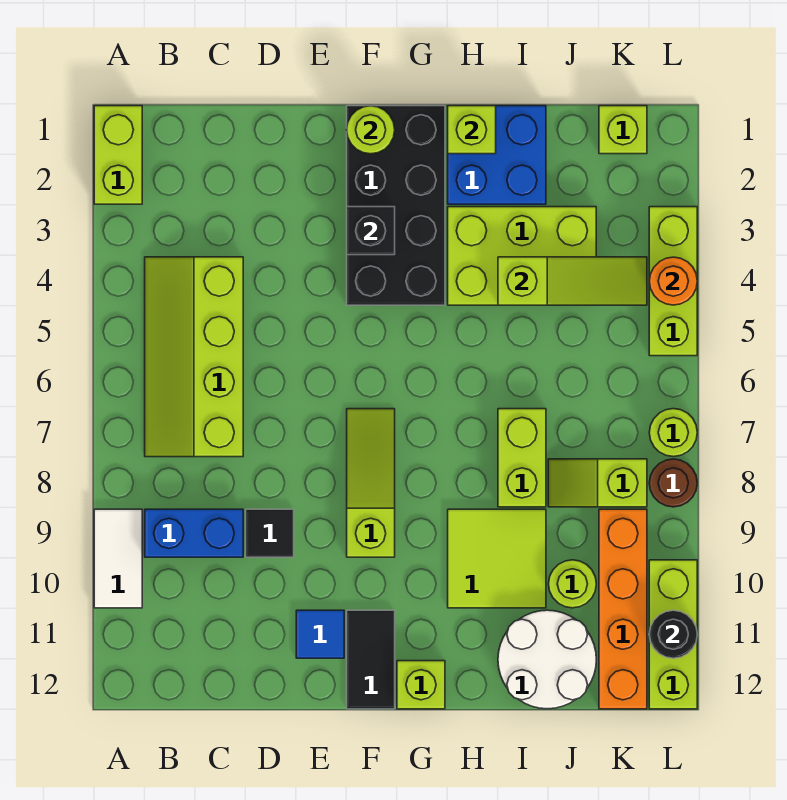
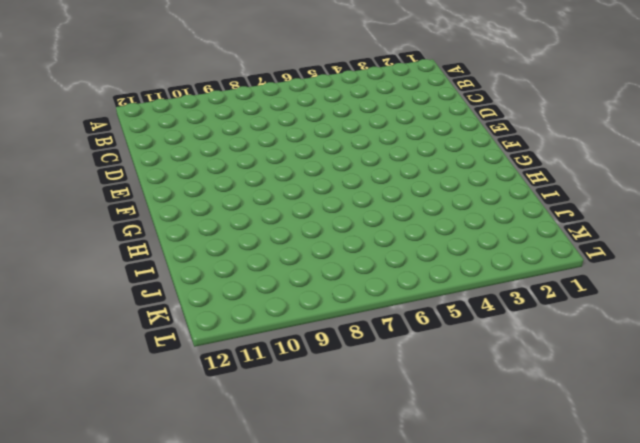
none -> lime brick A1:A2 level 1
none -> white tile A9:A10 level 1
none -> lime slope B4:C7 level 1 top C

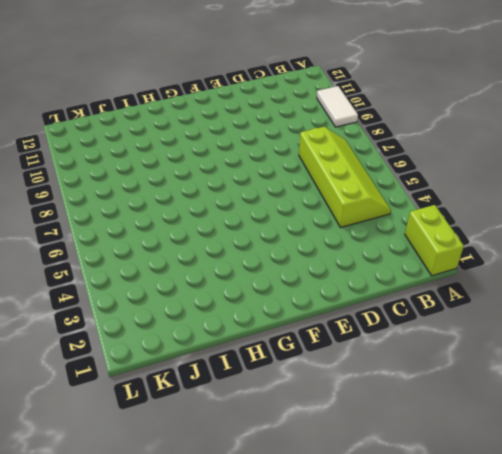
none -> blue brick B9:C9 level 1
none -> black tile D9 level 1
none -> blue tile E11 level 1

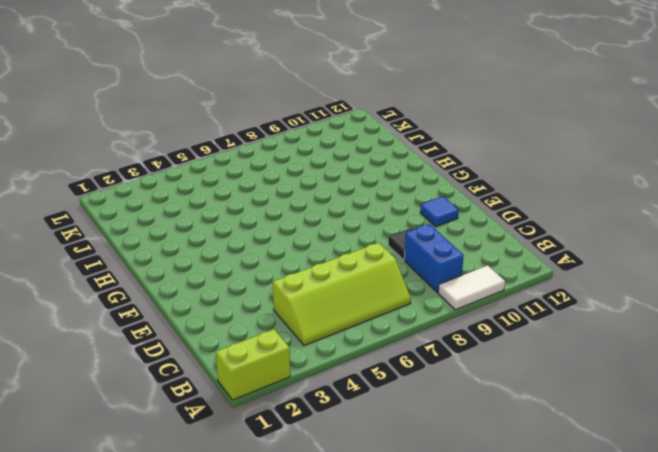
none -> black brick F1:G4 level 1
none -> lime slope F7:F9 level 1 top 9
none -> black tile F11:F12 level 1

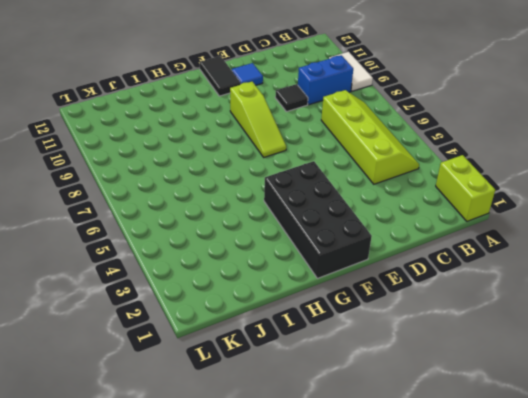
none -> lime brick G12 level 1
none -> blue brick H1:I2 level 1
none -> lime brick H3:J4 level 1

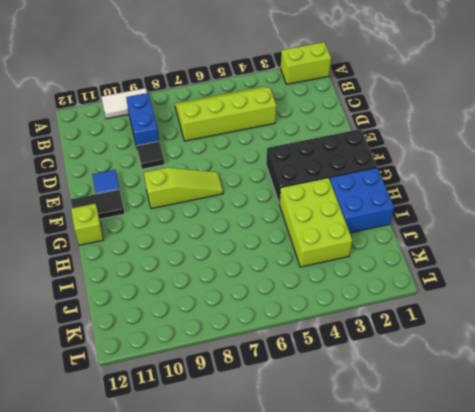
none -> lime tile H9:I10 level 1
none -> lime brick I7:I8 level 1
none -> white round brick I11:J12 level 1

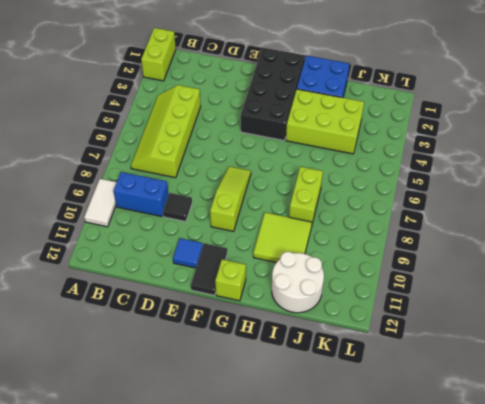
none -> lime slope J8:K8 level 1 top K
none -> lime round brick J10 level 1
none -> lime brick K1 level 1

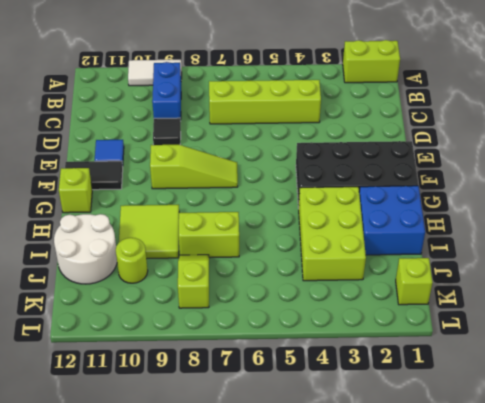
none -> orange brick K9:K12 level 1
none -> lime brick L3:L5 level 1
none -> lime round brick L7 level 1

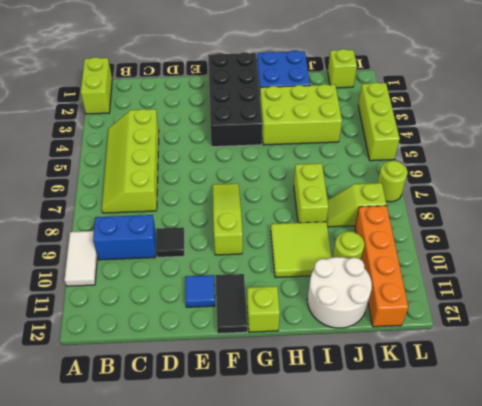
none -> brown round brick L8 level 1
none -> lime brick L10:L12 level 1
none -> lime round brick F1 level 2

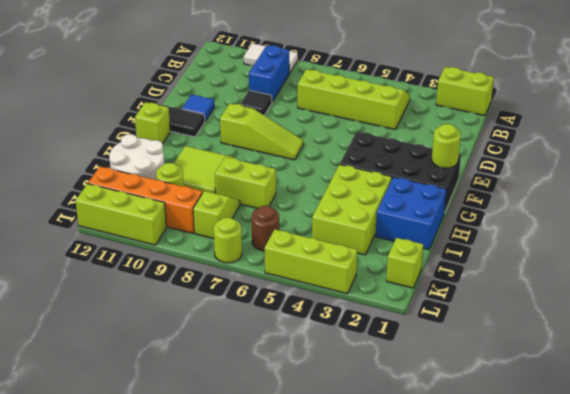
brown round brick K6 level 1 -> brown round brick L8 level 1
none -> black brick F3 level 2
none -> lime brick H1 level 2
none -> lime slope I4:K4 level 2 top I

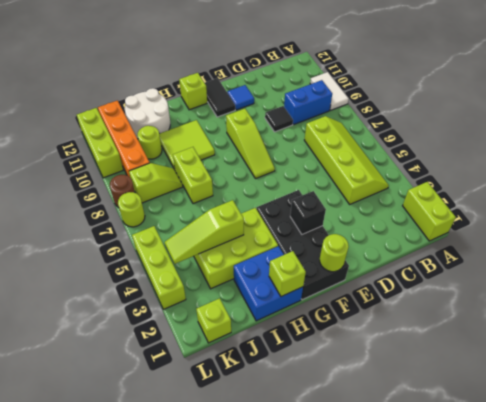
none -> orange round brick L4 level 2
none -> black round brick L11 level 2

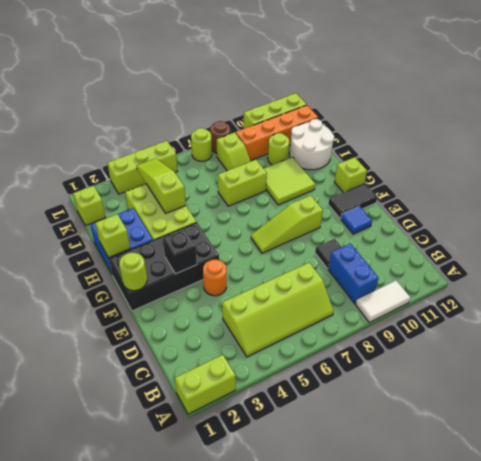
orange round brick E4 level 1 -> orange round brick L4 level 2
none -> black round brick L11 level 2

